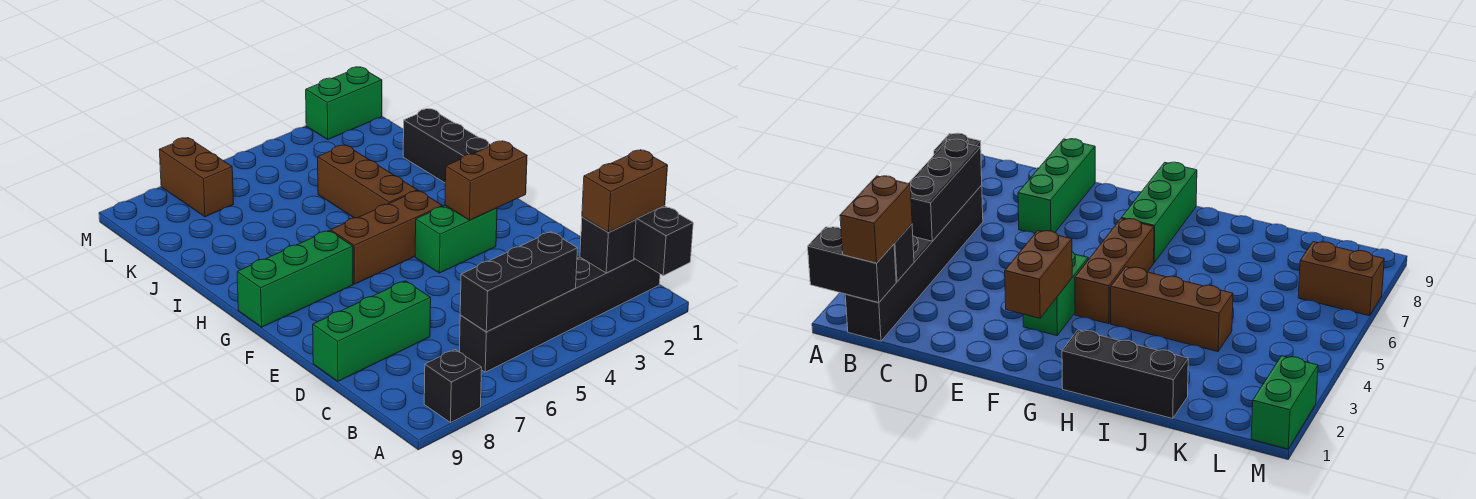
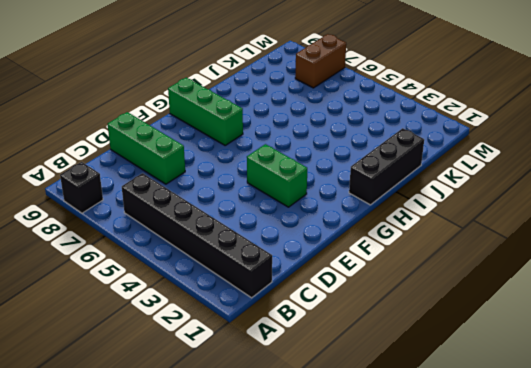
none -> brown brick G4:G6 level 1
none -> brown brick H4:J4 level 1
none -> green brick M1:M2 level 1

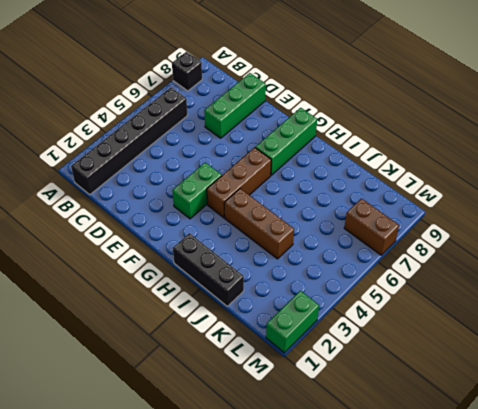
none -> black brick A1:B1 level 2
none -> black brick B2 level 2
none -> black brick B4:B6 level 2

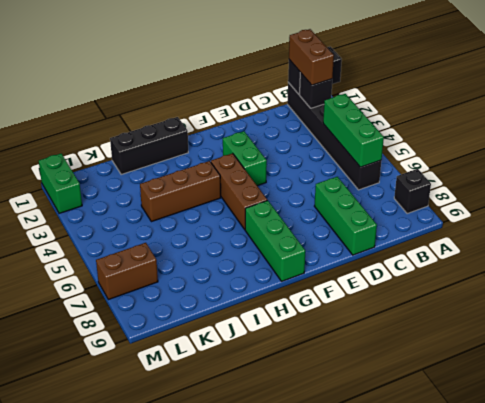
green brick B4:B6 level 2 -> black brick B4:B6 level 2
none -> brown brick F2:F3 level 2

